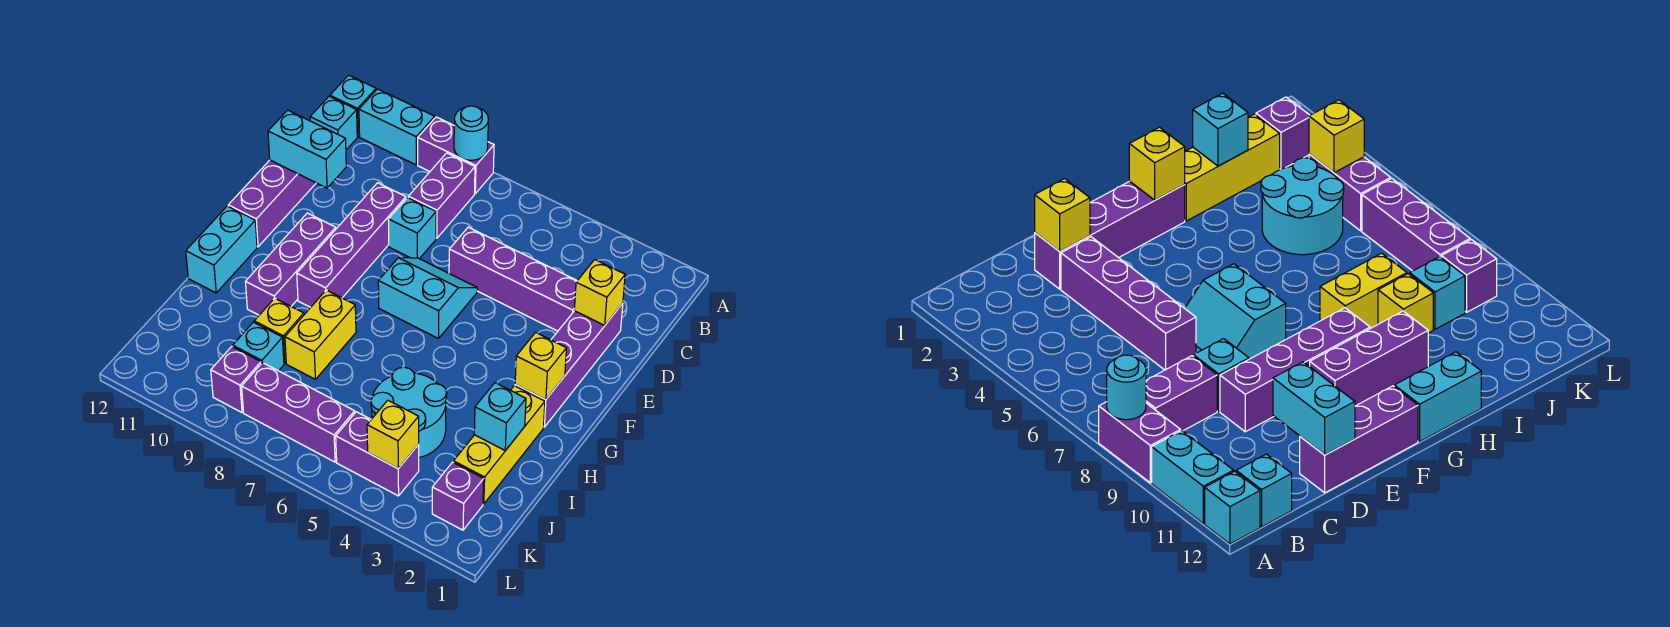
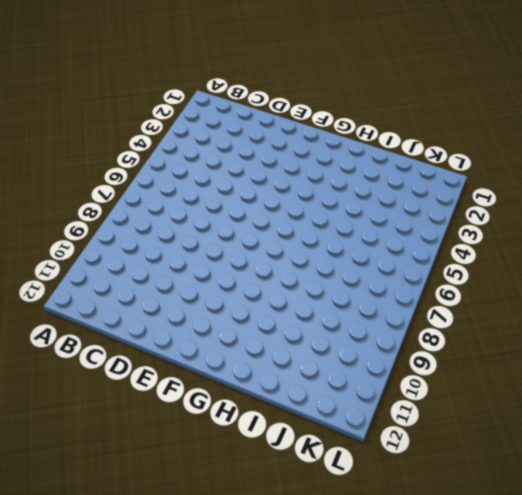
none -> purple brick A8:A9 level 1
none -> cyan brick A10:A11 level 1
none -> cyan brick A12 level 1

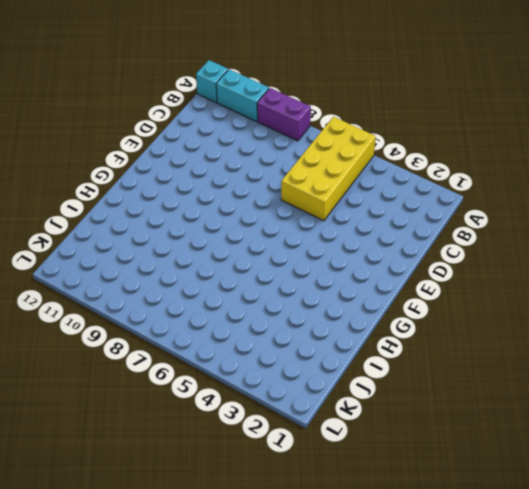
yellow brick A5:D6 level 1 -> purple brick D3:D6 level 1
none -> purple brick B8:C8 level 1
none -> cyan brick B12 level 1
none -> purple brick D2:G2 level 1

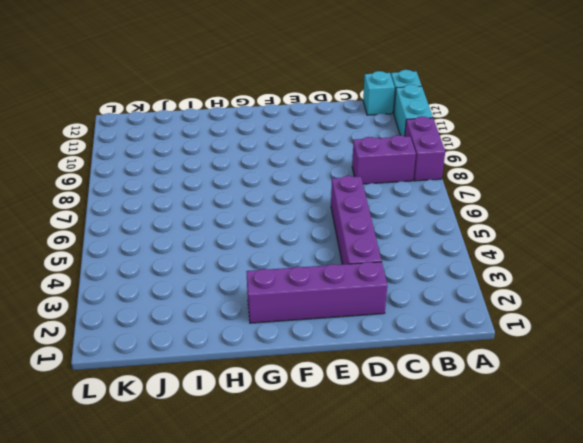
none -> cyan brick D8 level 1
none -> purple brick D9:G9 level 1
none -> purple brick D12:F12 level 1

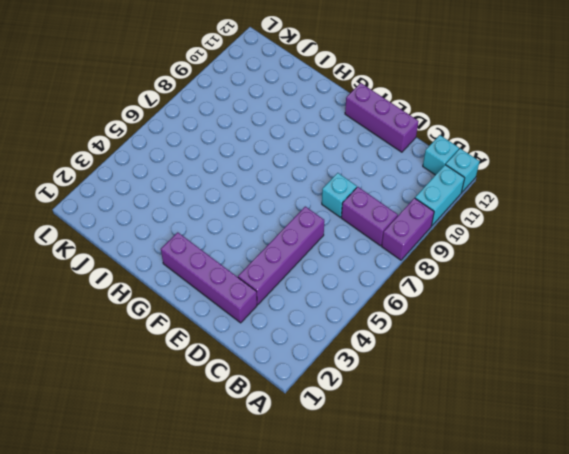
none -> purple brick D9:G9 level 1
none -> cyan slope E6:F7 level 1 top F
none -> purple brick F10:H10 level 1

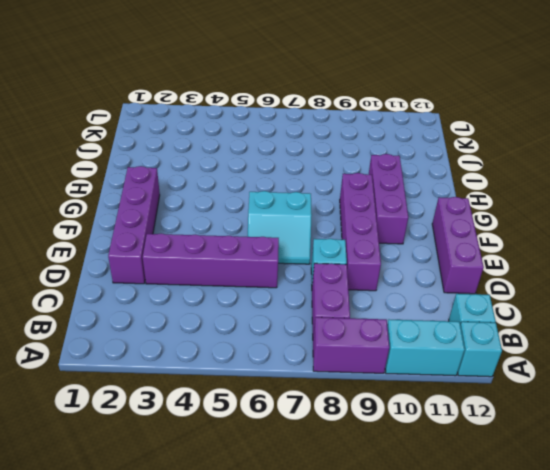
none -> cyan brick G12:H12 level 1
none -> yellow brick H2:J2 level 1
none -> yellow brick H8:I8 level 1

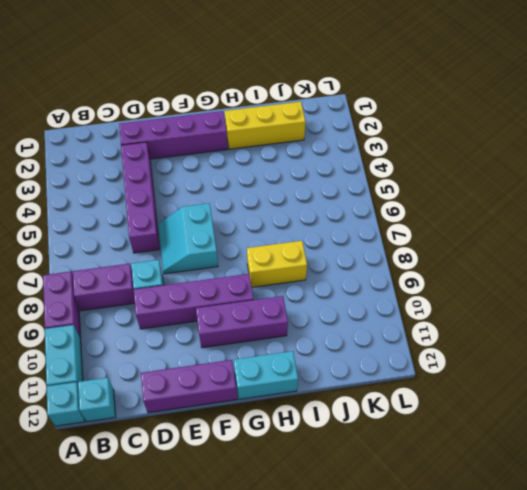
none -> cyan round brick I4:J5 level 1
none -> yellow brick I9 level 1
none -> cyan brick J9 level 1

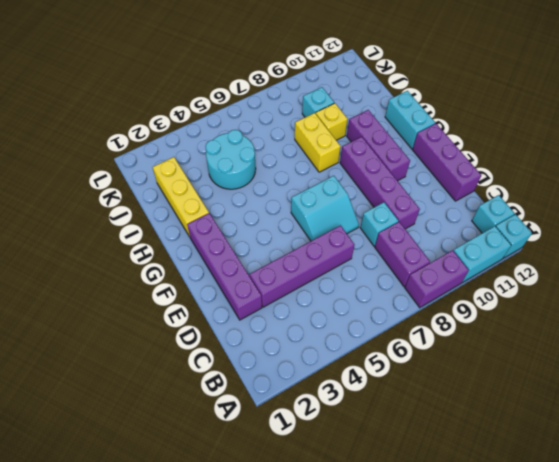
none -> purple brick K2 level 1
none -> purple brick K4:K5 level 1
none -> purple brick K6:K8 level 1

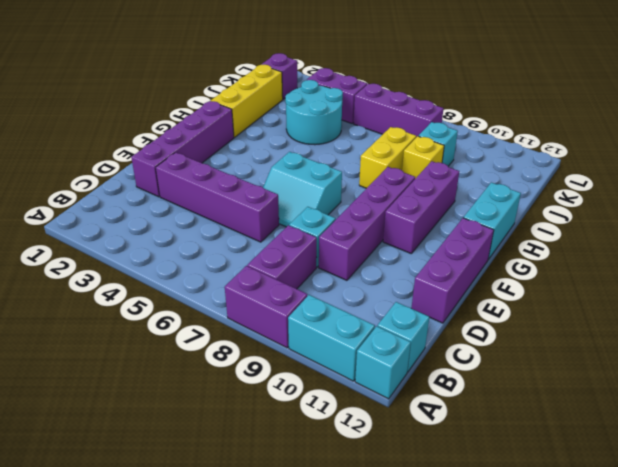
none -> purple brick K9 level 1
none -> cyan round brick A8 level 2
none -> yellow brick D2 level 2

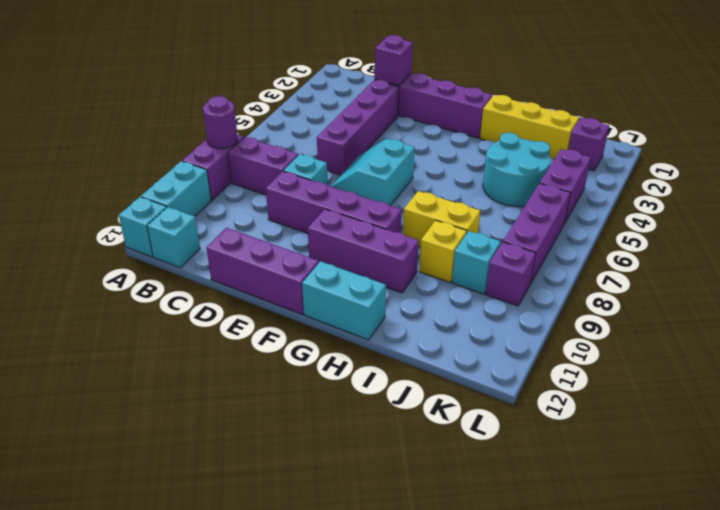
purple round brick A8 level 2 -> cyan round brick A8 level 2
purple brick D2 level 2 -> yellow brick D2 level 2
none -> cyan brick D11:D12 level 2
none -> yellow brick G2 level 2
none -> cyan brick I2 level 2

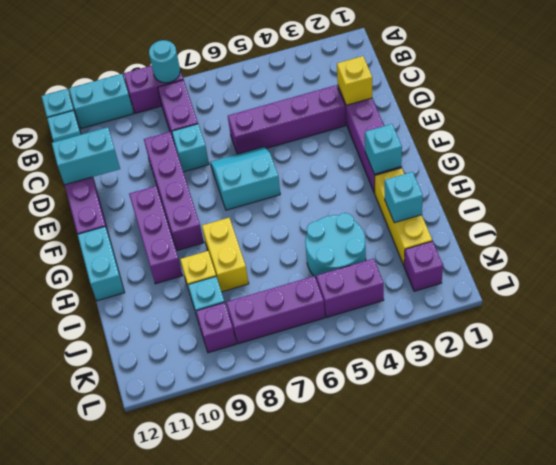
cyan brick G2 level 2 -> yellow brick G2 level 2
none -> yellow brick K4 level 2

